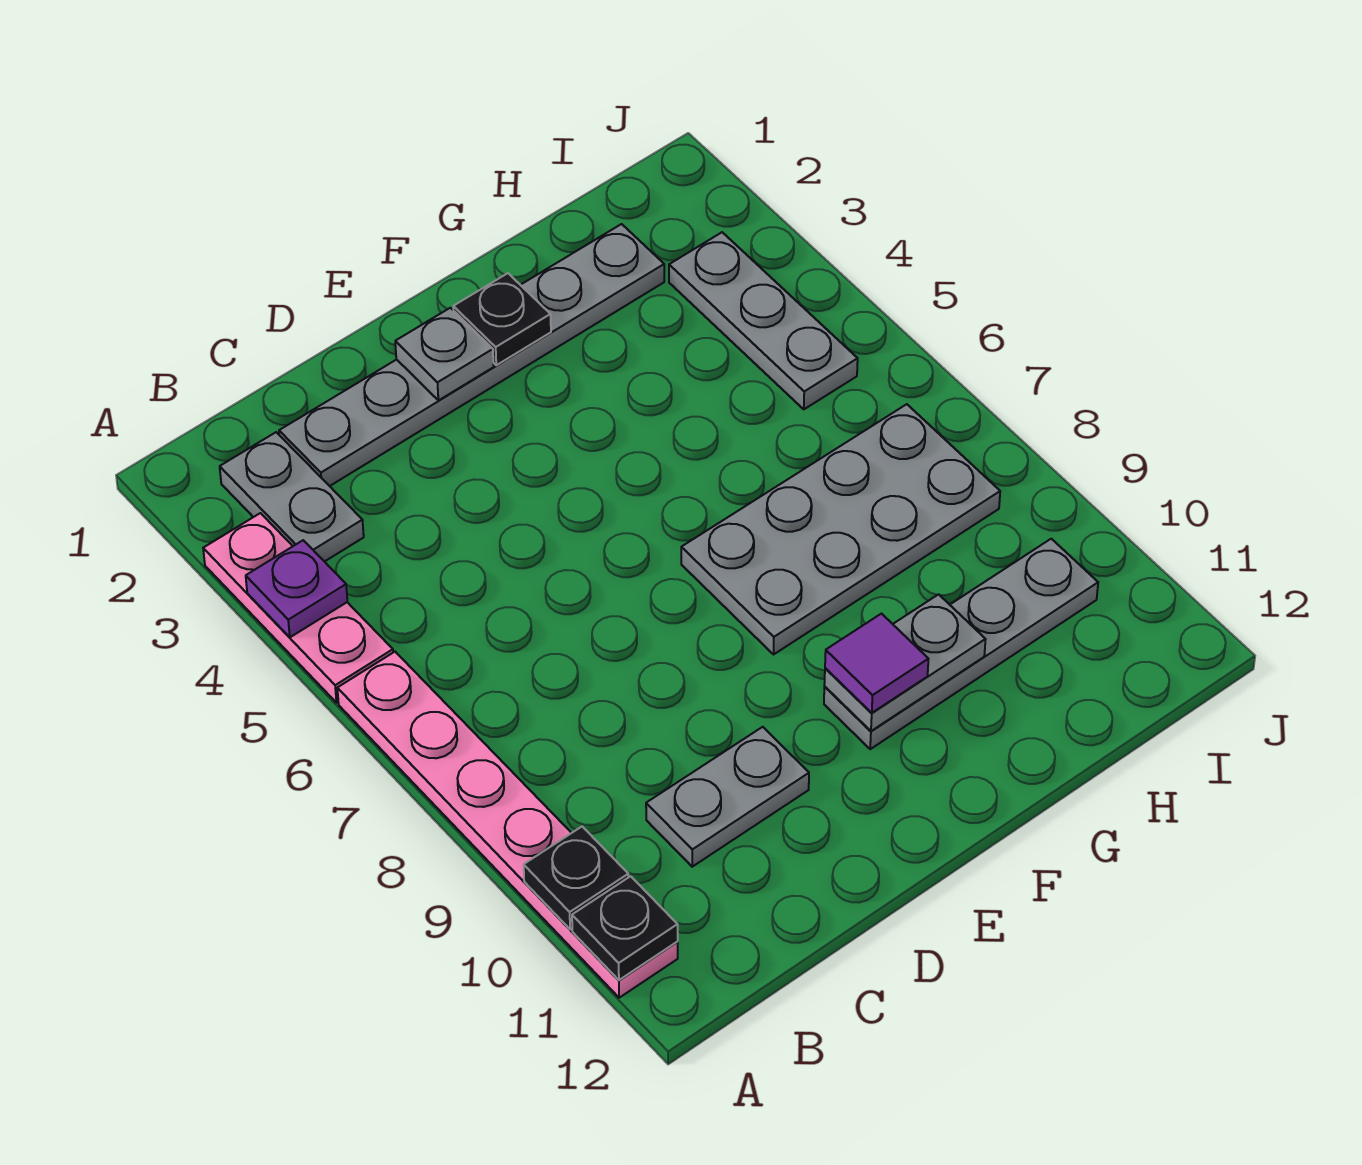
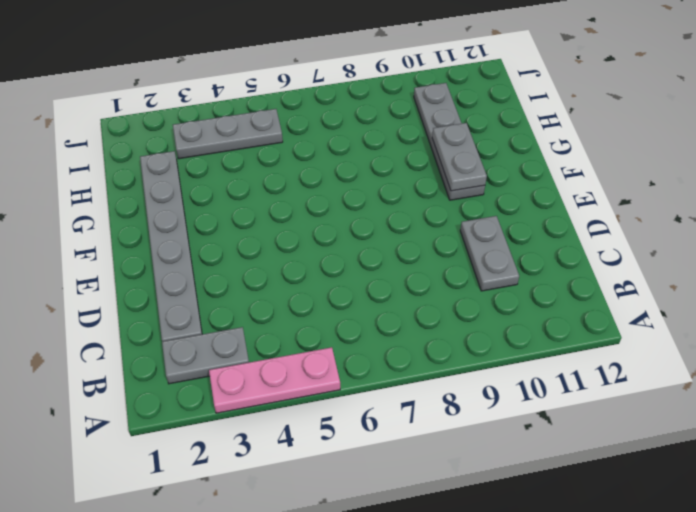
none -> pink plate A6:A11 level 1
none -> grey plate F7:I8 level 1
none -> purple plate A4 level 2

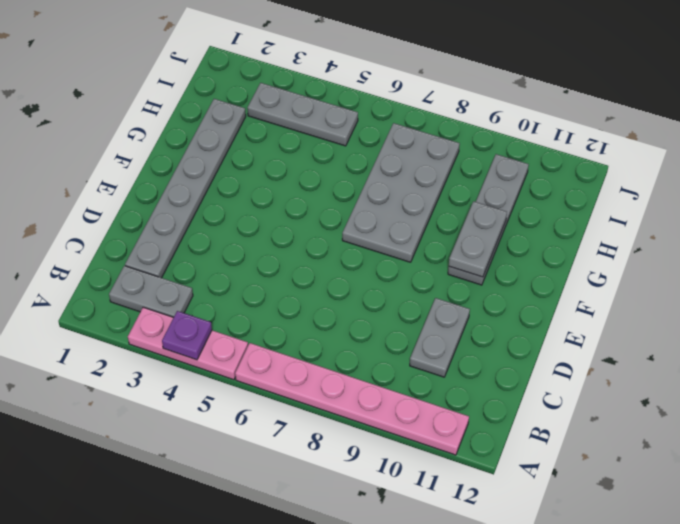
none -> black plate A10 level 2
none -> black plate A11 level 2
none -> grey plate E2 level 2

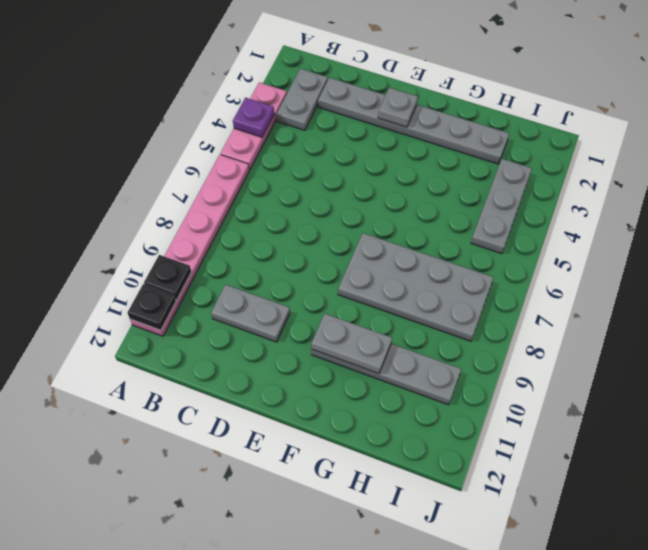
none -> black plate F2 level 2
none -> purple tile F10 level 3

